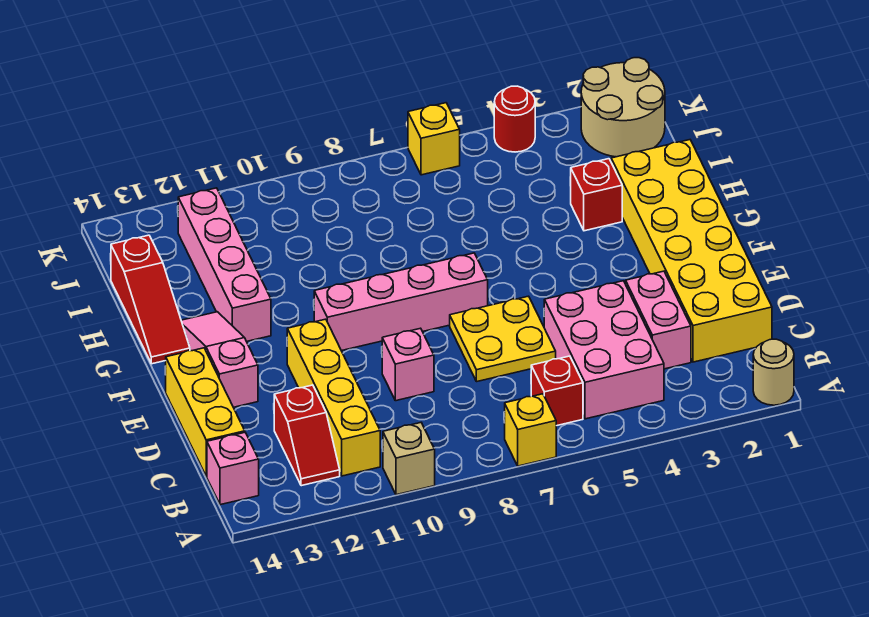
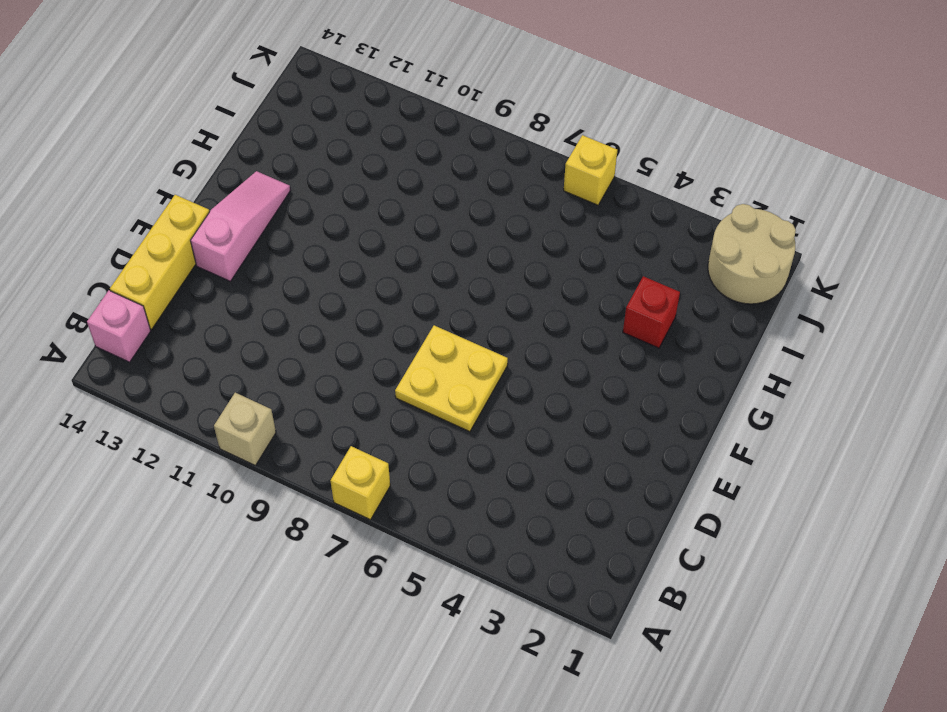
none -> tan round brick A1 level 1
none -> pink brick B4:D5 level 1
none -> red brick B6 level 1

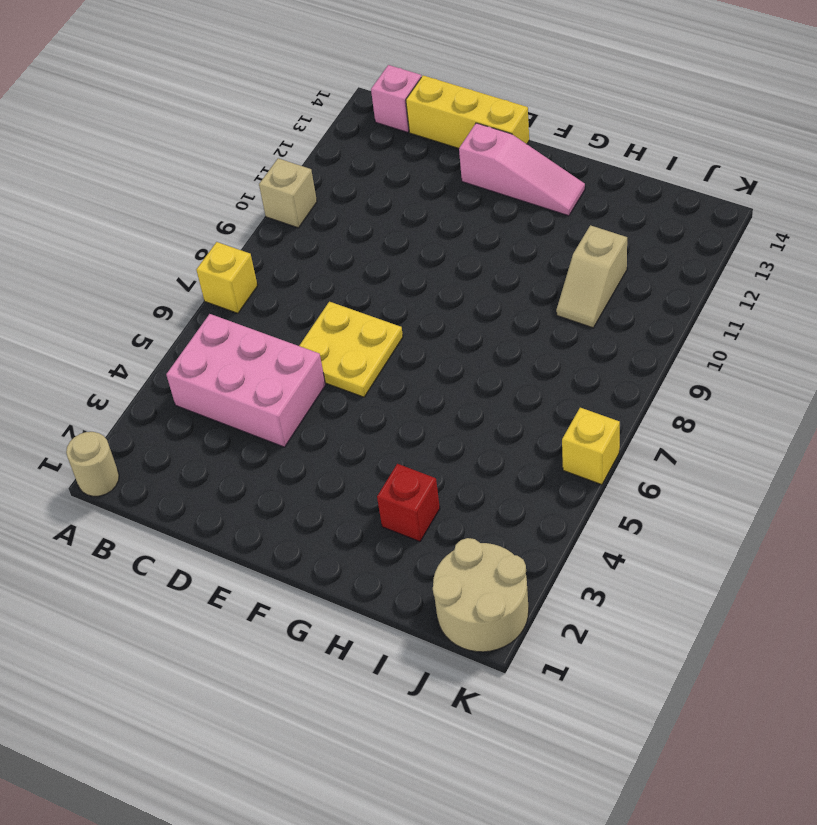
tan slope I10:I11 level 1 top 11 -> none
none -> red brick B6 level 1
none -> yellow brick B11:E11 level 1
none -> red slope B12:C12 level 1 top C

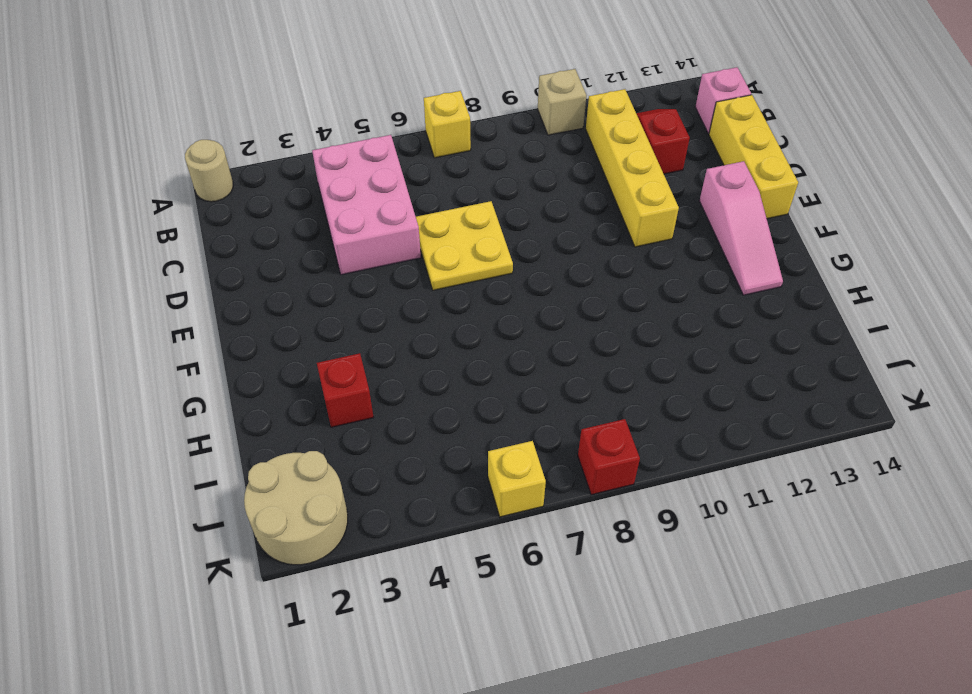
red brick K8 level 1 -> red brick B6 level 1
none -> yellow brick C1:H2 level 1
none -> pink brick C3:D3 level 1
none -> pink brick D9 level 1

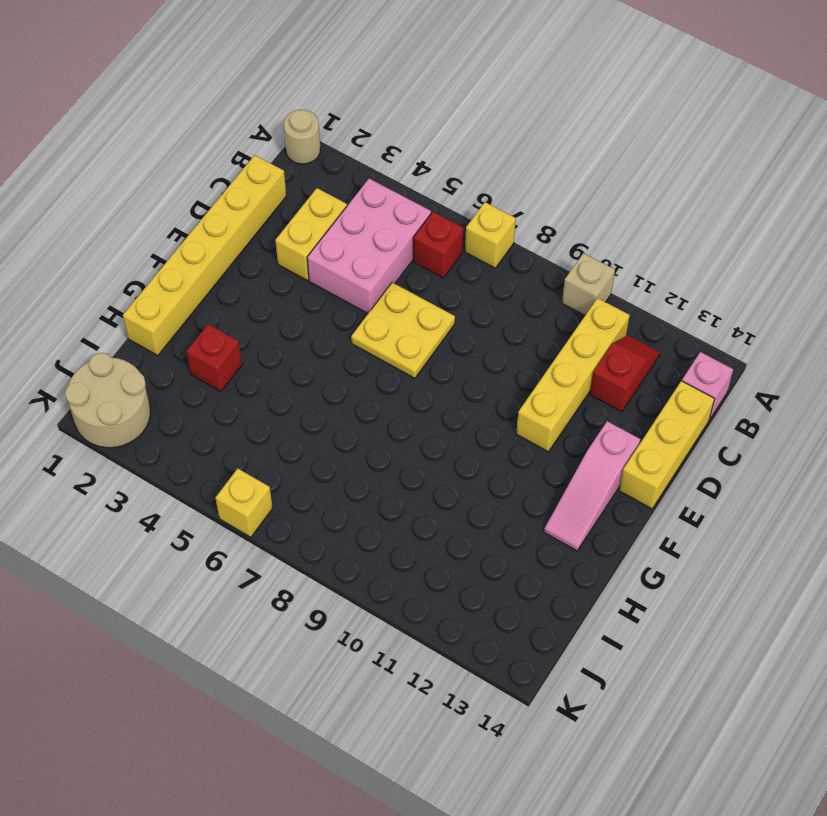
yellow brick C1:H1 level 1 -> yellow brick C1:H2 level 1
yellow brick C3:D3 level 1 -> pink brick C3:D3 level 1
none -> pink brick D9 level 1
none -> pink brick F7:F10 level 1
none -> pink brick G12:J12 level 1

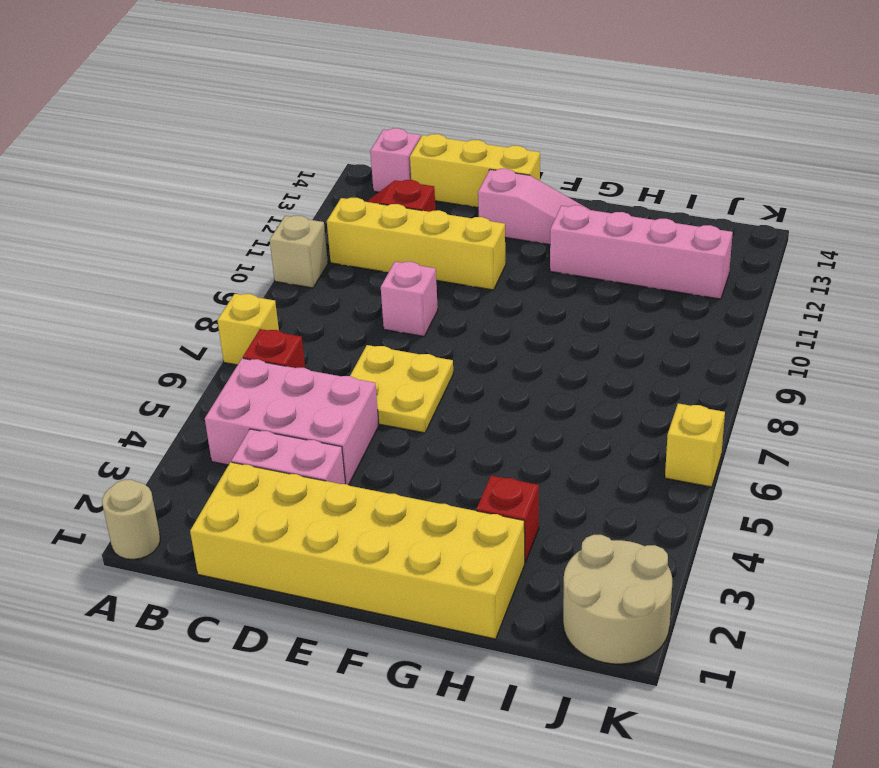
none -> pink brick F7:F10 level 1
none -> red slope G14:I14 level 1 top I
none -> red round brick K4 level 1

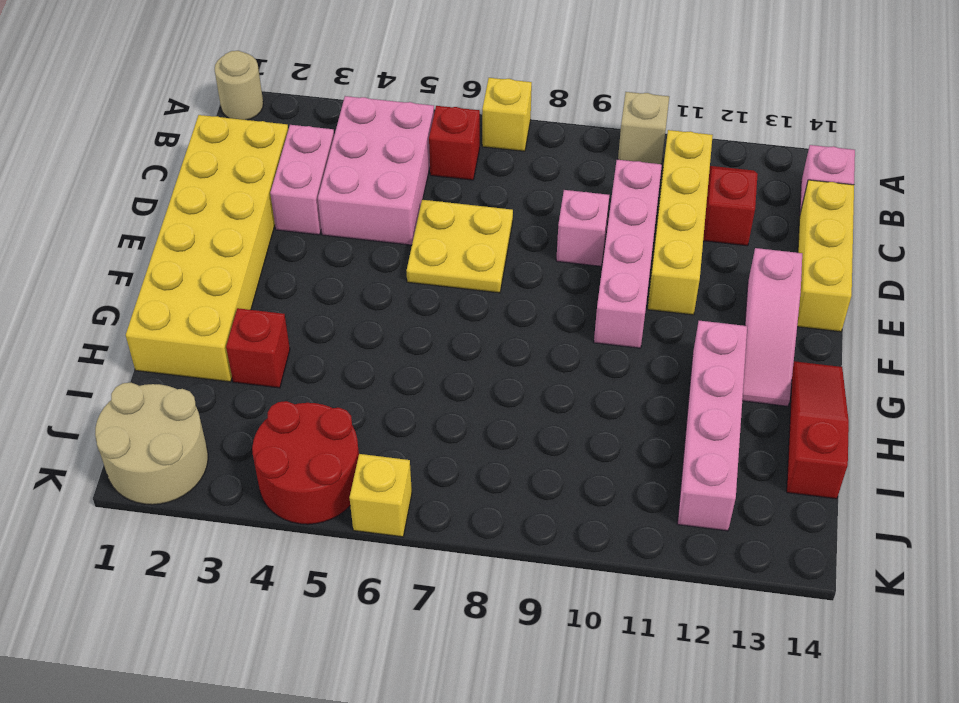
pink brick C10:F10 level 1 -> pink brick F7:F10 level 1
red round brick J4:K5 level 1 -> red round brick K4 level 1

